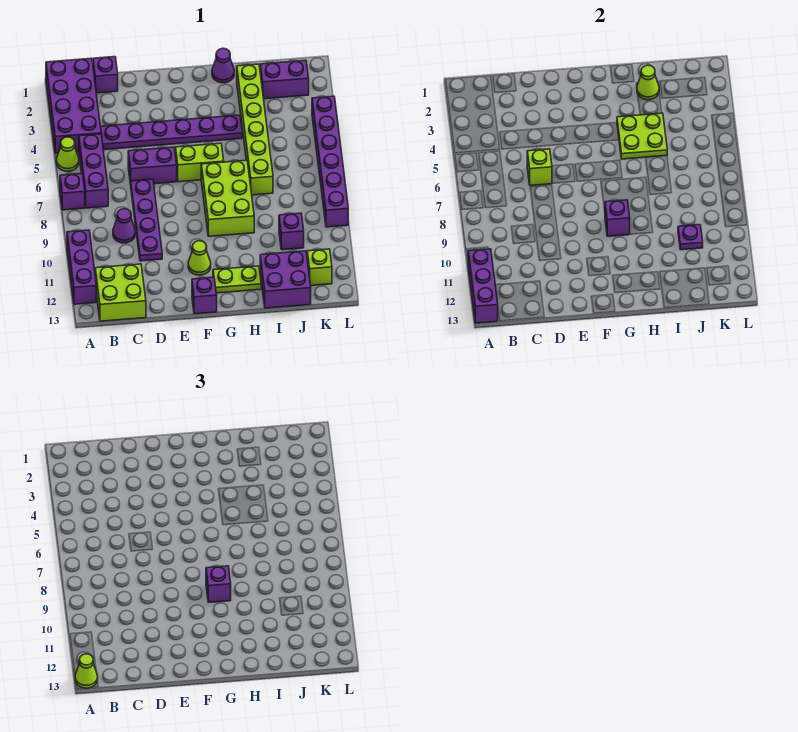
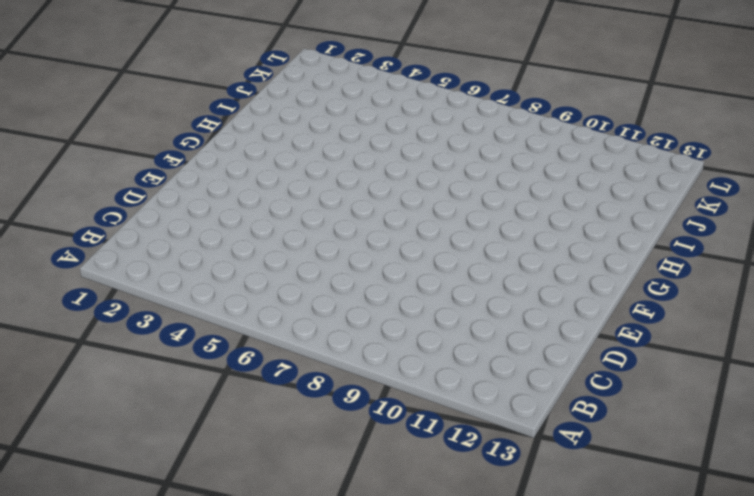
none -> purple brick A1:B4 level 1
none -> lime cone A5 level 1
none -> purple brick A7 level 1
none -> purple brick A10:A12 level 1

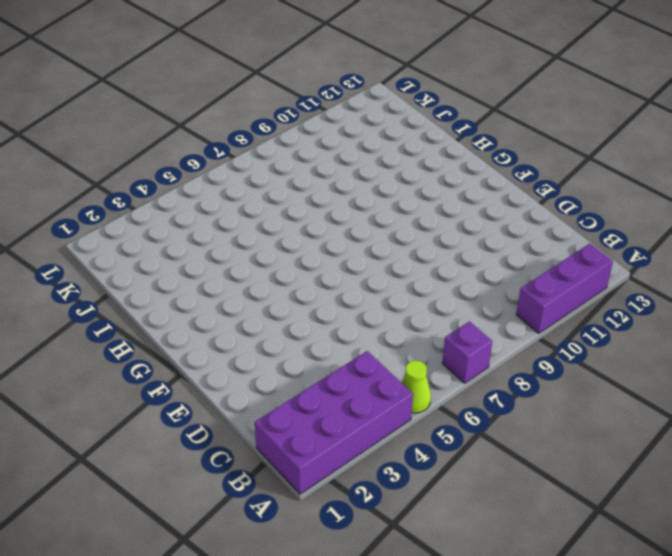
none -> purple brick B5:B7 level 1
none -> lime brick B12:C13 level 1
none -> purple brick C1 level 1
none -> purple plate C4:H4 level 1

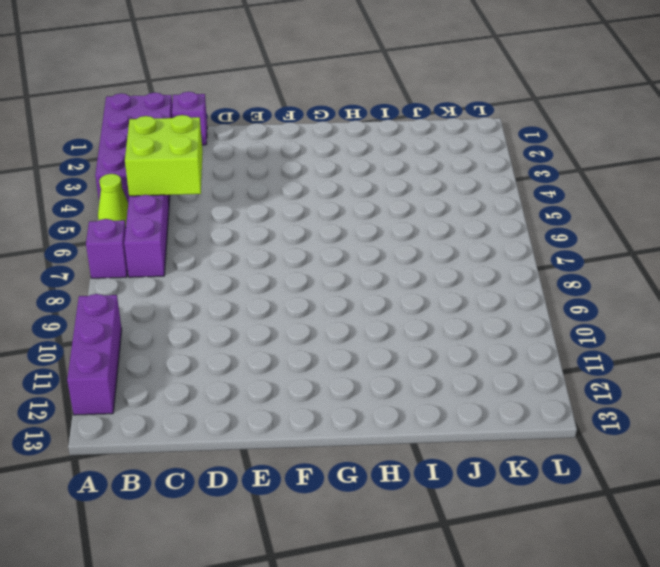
lime brick B4:C5 level 2 -> lime brick B12:C13 level 1
none -> purple plate C4:H4 level 1
none -> purple cone C9 level 1
none -> purple brick D6:E6 level 1
none -> purple plate D7:D10 level 1

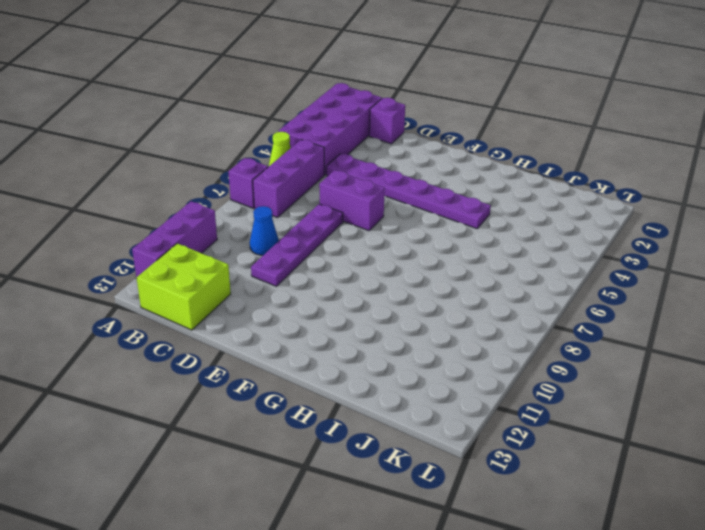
blue cone C9 level 1 -> purple cone C9 level 1
none -> lime brick F6:G6 level 1
none -> lime cone F11 level 1
none -> purple brick F13 level 1
none -> lime brick G7:H9 level 1

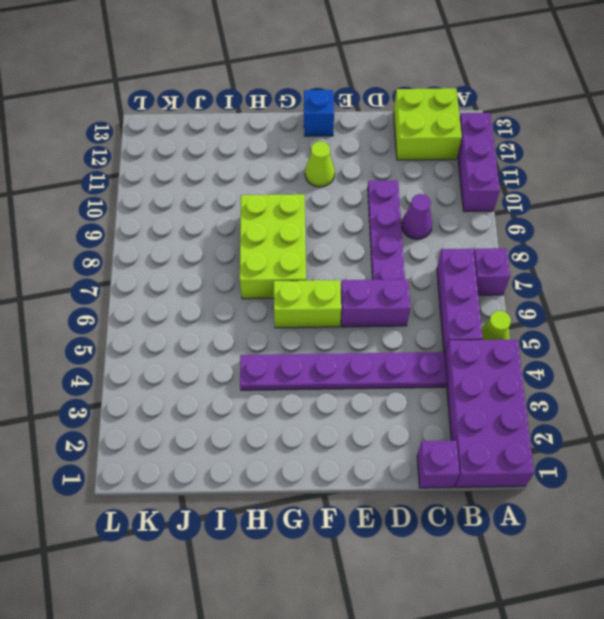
blue brick F13 level 1 -> purple brick F13 level 1
none -> lime plate G12:H12 level 1
none -> purple cone H1 level 1
none -> lime brick I2:I7 level 1
none -> purple brick I12:J13 level 1

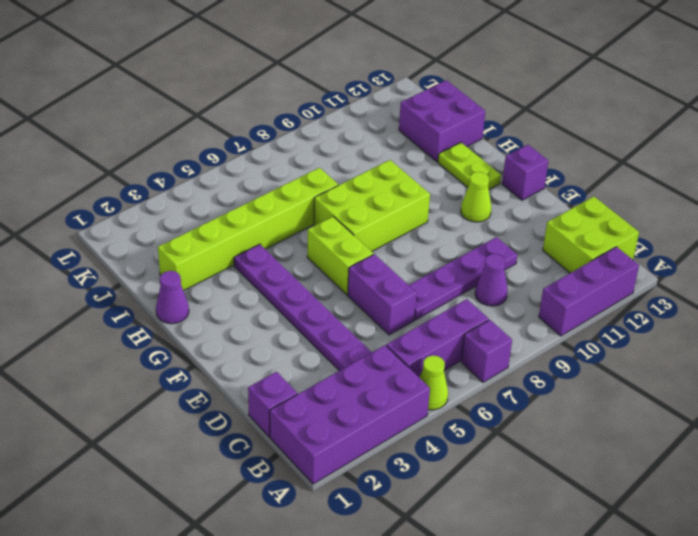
none -> purple brick J2:K2 level 1
none -> purple brick J10 level 1
none -> lime brick K12 level 1
none -> purple brick L4:L9 level 1

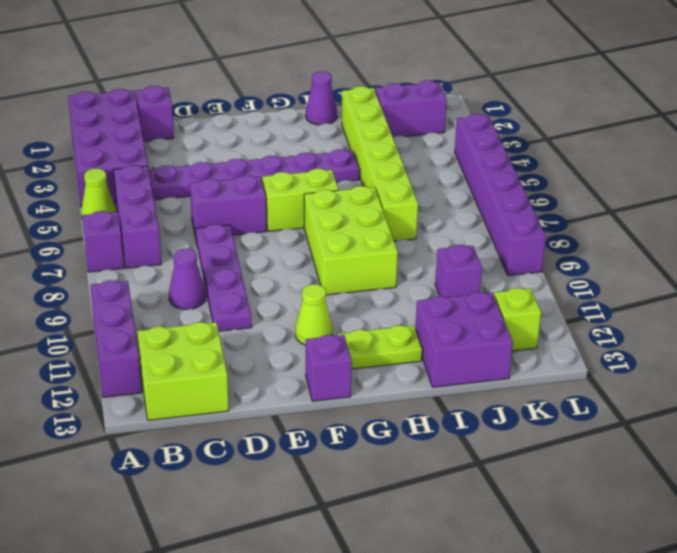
none -> purple brick A11:A13 level 2
none -> lime brick D6 level 2
none -> purple brick G9 level 2
none -> lime plate H4:I5 level 2

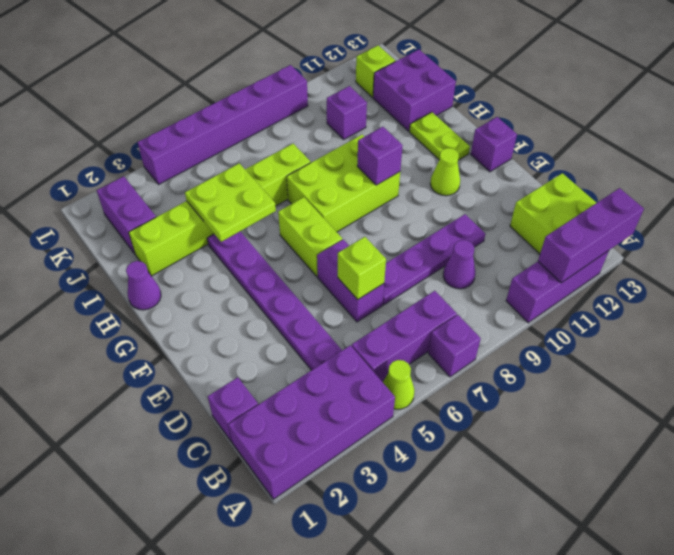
none -> lime cone I2 level 2
none -> purple plate J10 level 2
none -> lime cone A13 level 3
none -> purple brick G9 level 3

